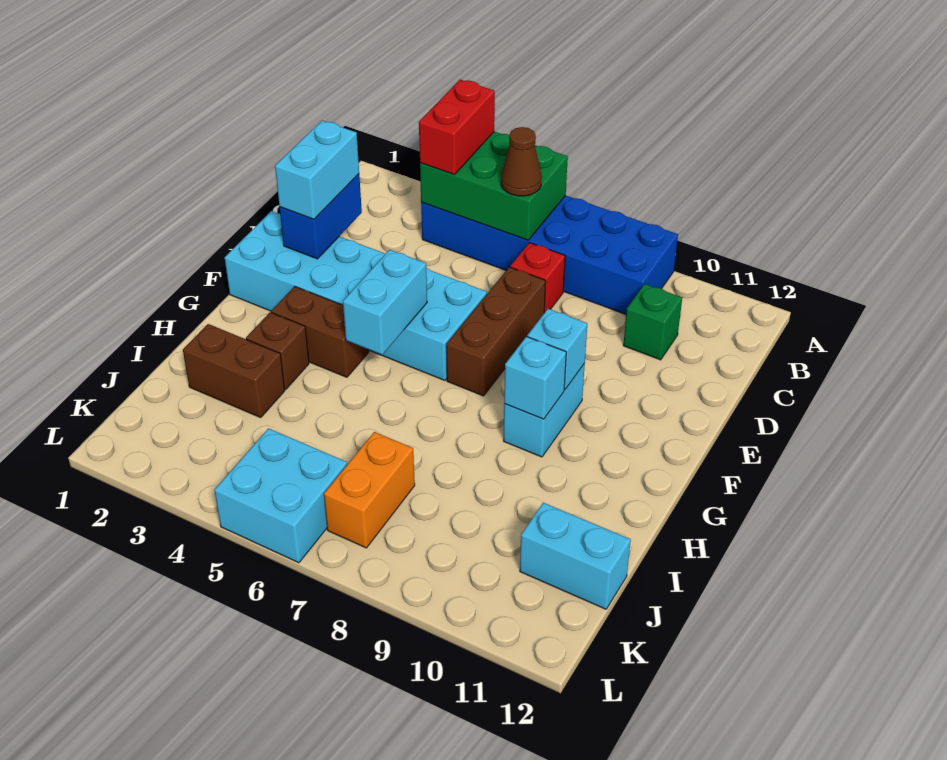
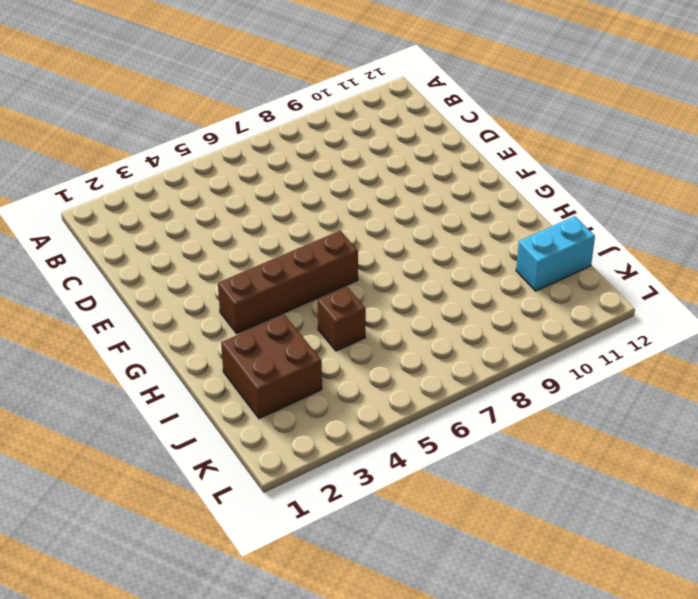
brown brick G3:G6 level 1 -> brown brick G3:G4 level 1
brown brick I2:J3 level 1 -> brown brick I2:I3 level 1
brown brick I5 level 1 -> brown brick H3 level 1
none -> blue brick A4:B9 level 1
none -> red brick C7 level 1
none -> green brick C10 level 1

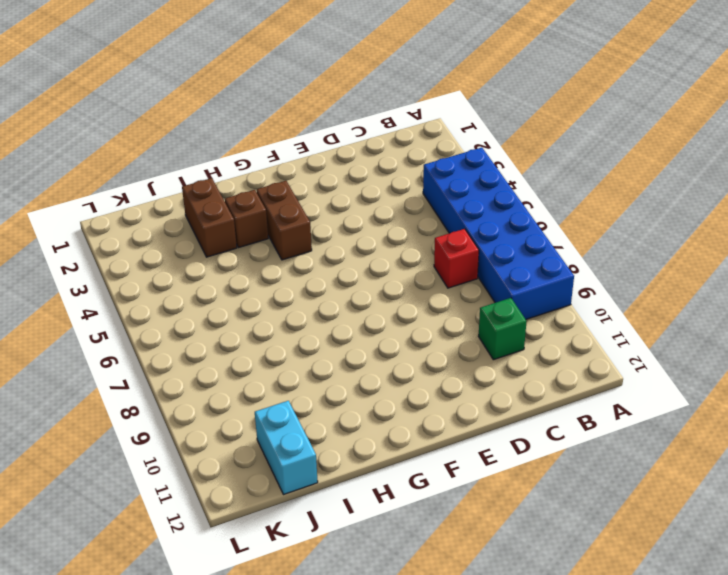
none -> brown brick D7:F7 level 1
none -> cyan brick E1:F6 level 1
none -> cyan brick F9:G9 level 1

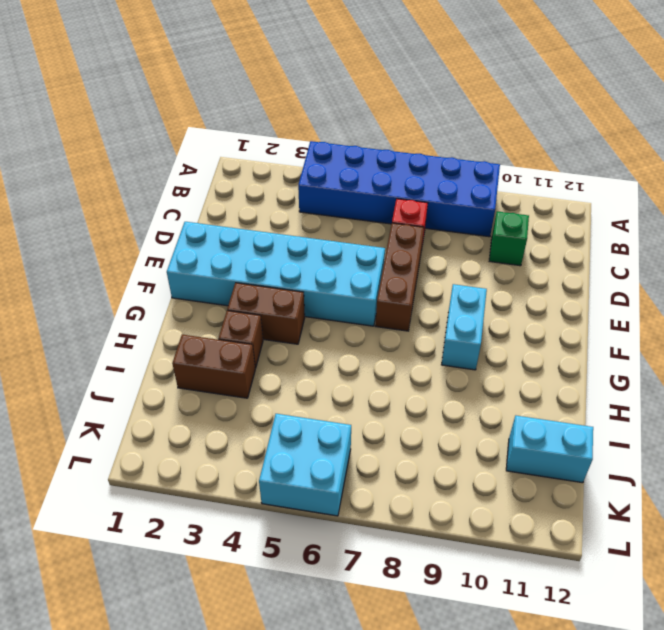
none -> orange brick J7:K7 level 1
none -> green brick A4:B6 level 2
none -> blue brick D2:E2 level 2

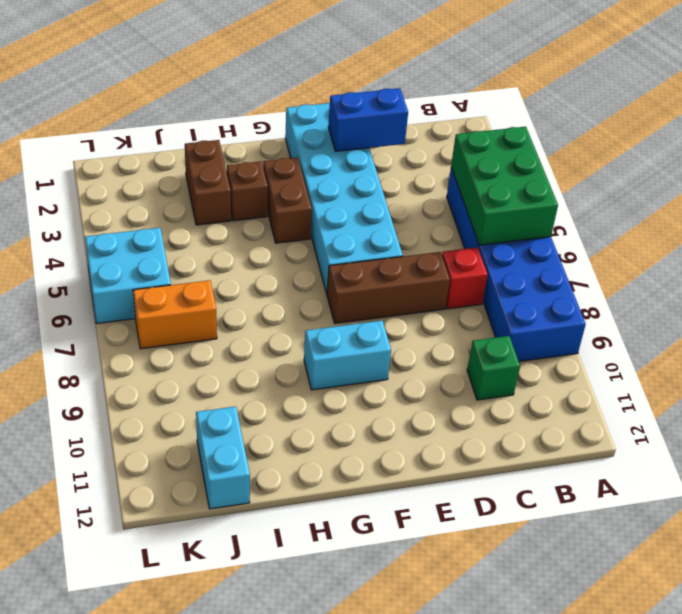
none -> cyan brick F5:G5 level 2
none -> cyan brick F9 level 2
none -> cyan brick G9 level 2

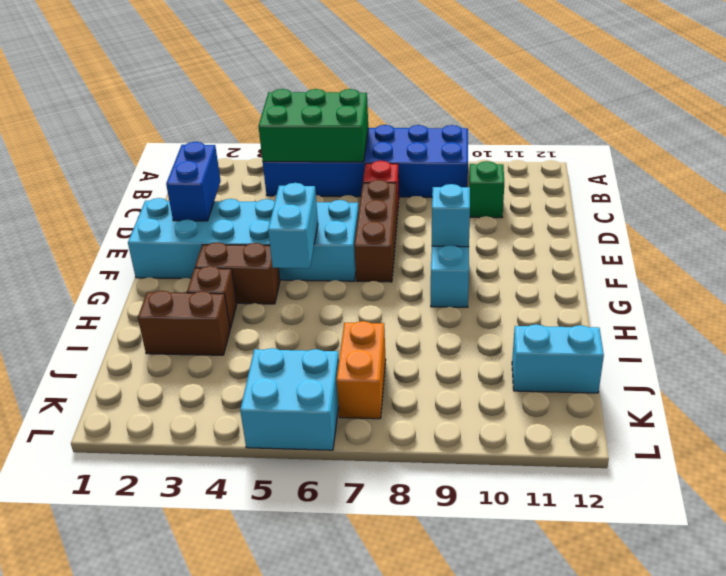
none -> cyan brick G9 level 2
none -> red brick A4:B4 level 3
none -> brown cone B6 level 3

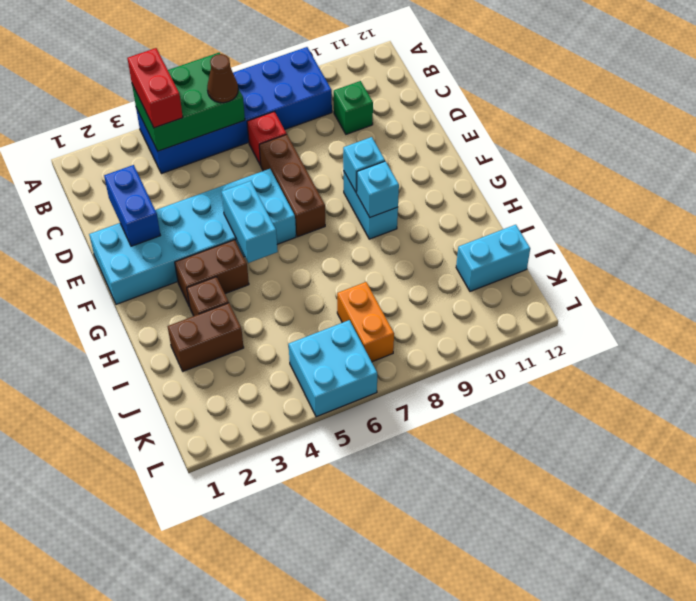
none -> cyan brick D2:E2 level 3

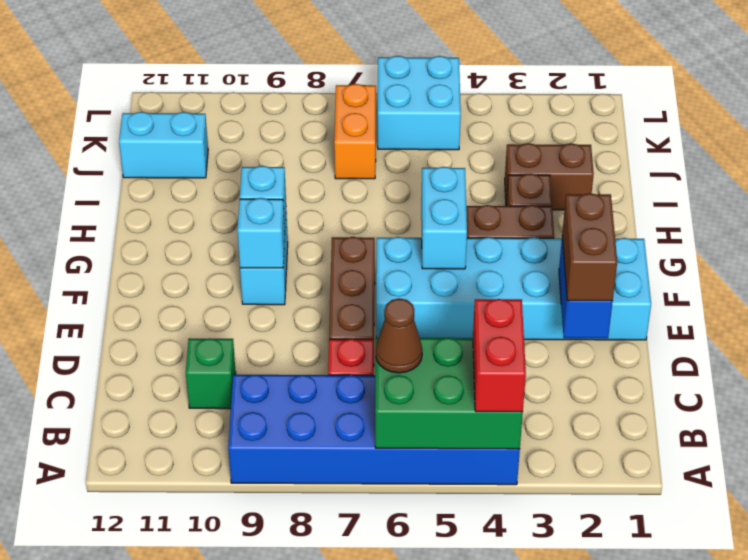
brown brick D2:E2 level 3 -> cyan brick D2:E2 level 3

